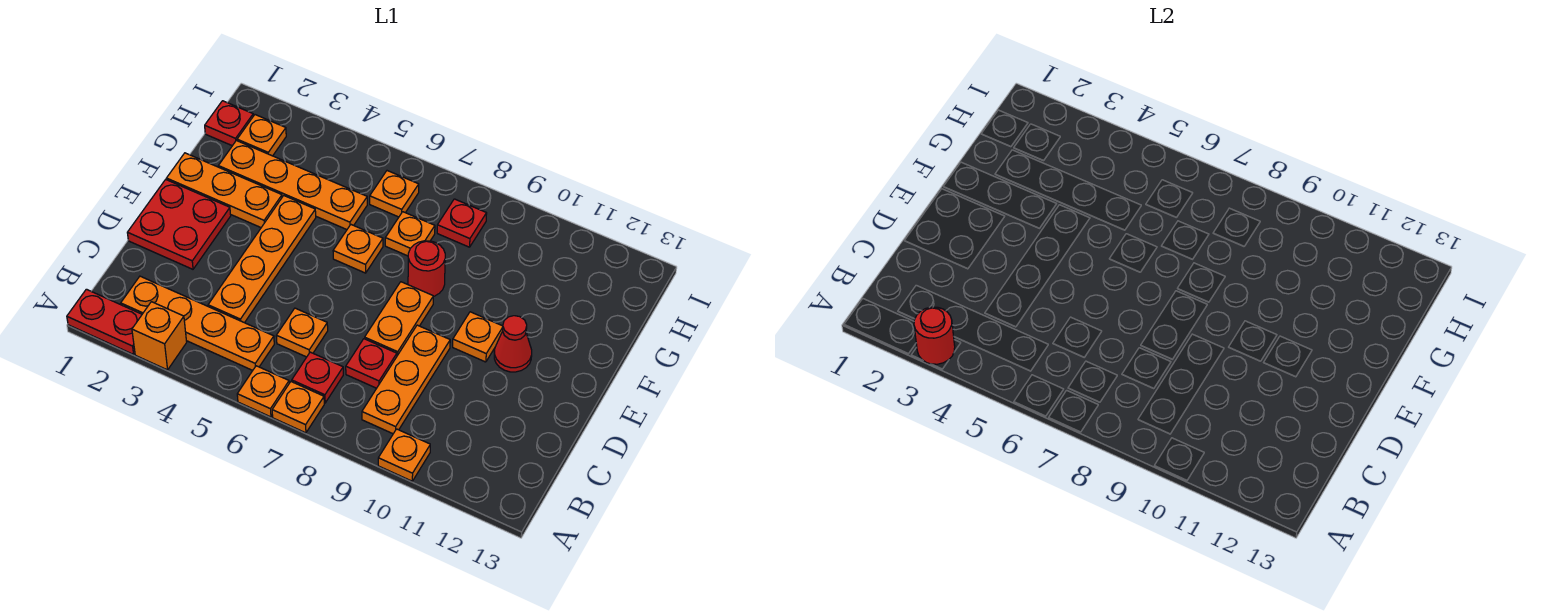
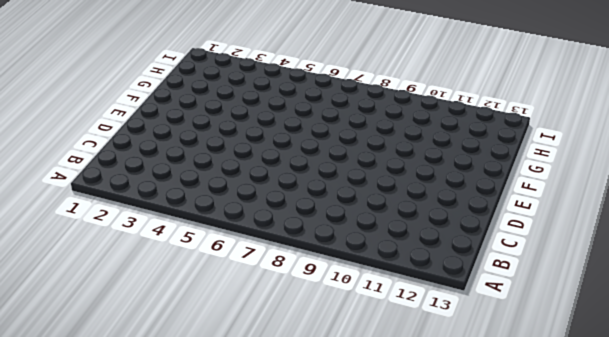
none -> red plate A1:A2 level 1
none -> orange brick A3 level 1
none -> orange plate A6 level 1

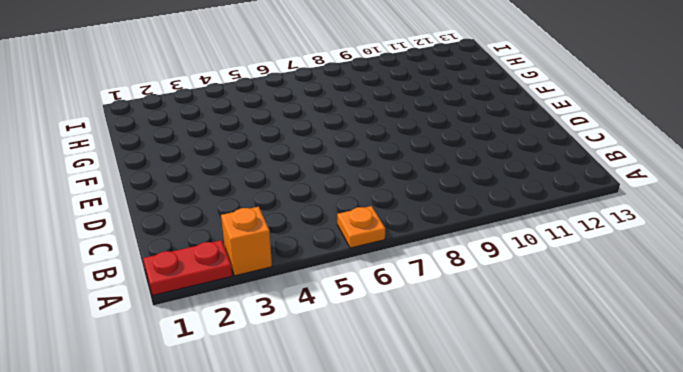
none -> orange plate A7 level 1
none -> orange plate A10 level 1
none -> orange plate B2:B5 level 1

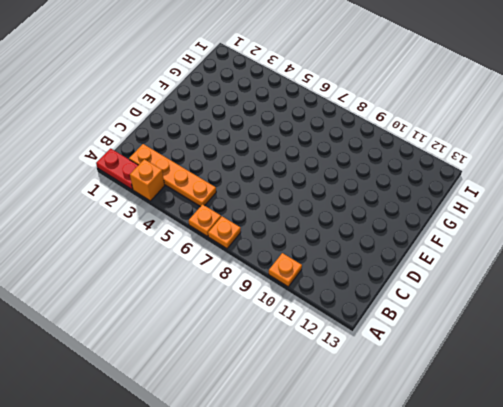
none -> red plate B7 level 1
none -> orange plate B9:D9 level 1
none -> orange plate C4:F4 level 1

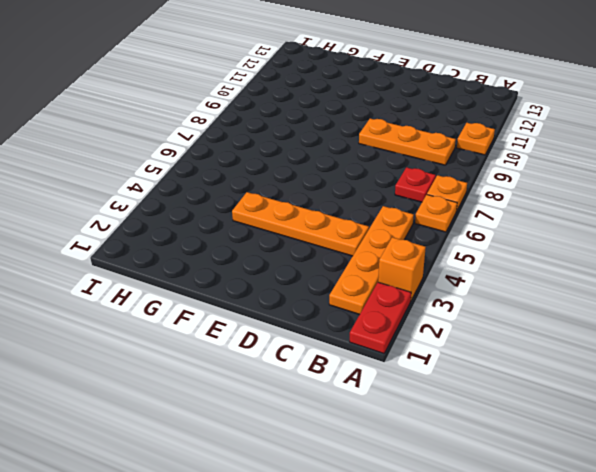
none -> orange plate C6 level 1
none -> red plate C8 level 1
none -> red plate D1:E2 level 1

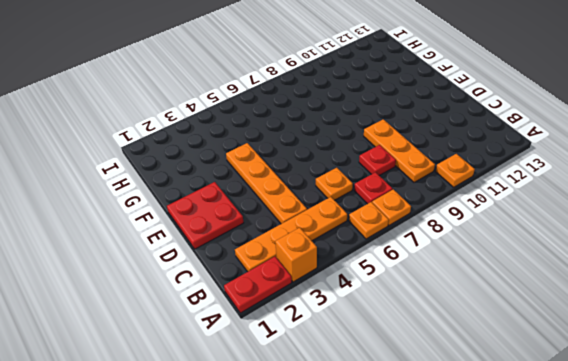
none -> orange plate D8:E8 level 1
none -> orange plate E10 level 1
none -> red cone E11 level 1

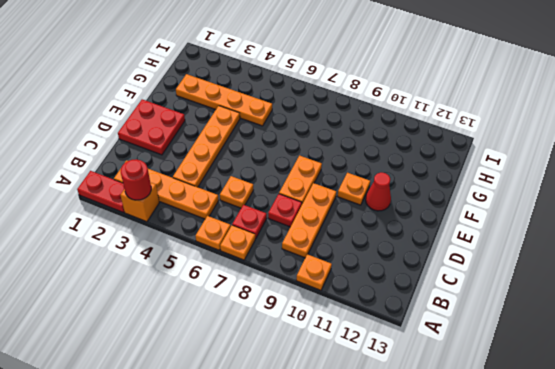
none -> orange plate F1:F3 level 1
none -> orange plate F6 level 1
none -> red round brick F8 level 1

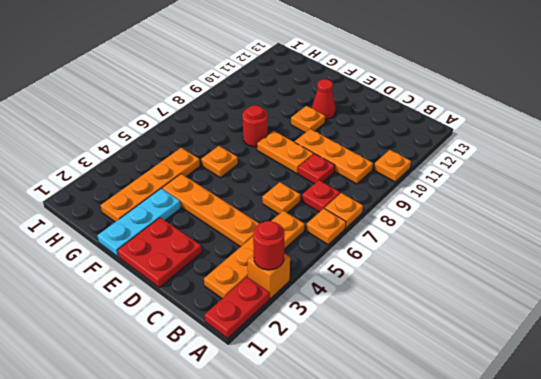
cyan plate F1:F3 level 1 -> orange plate F1:F3 level 1
none -> orange plate G7 level 1
none -> red plate H1 level 1
none -> orange plate H2 level 1

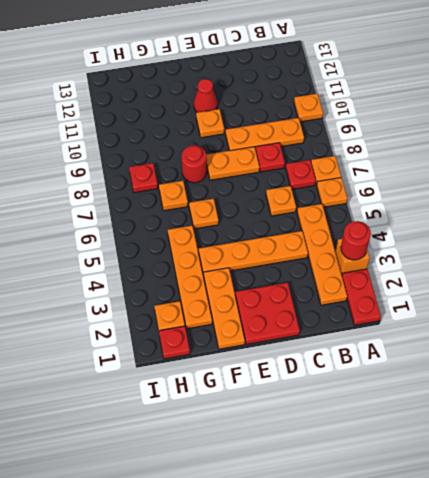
none -> orange plate H6 level 1

